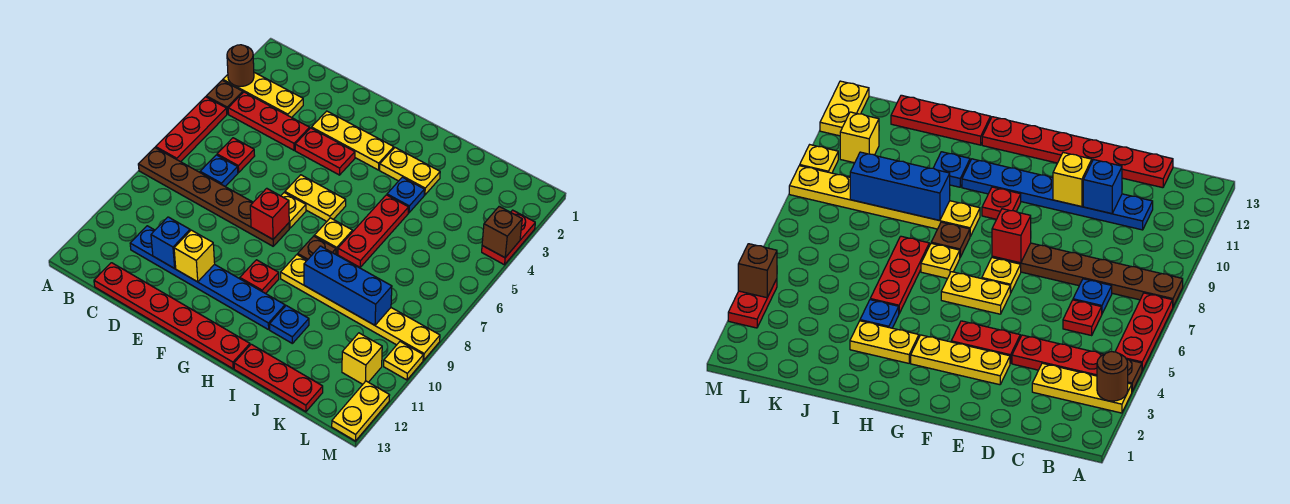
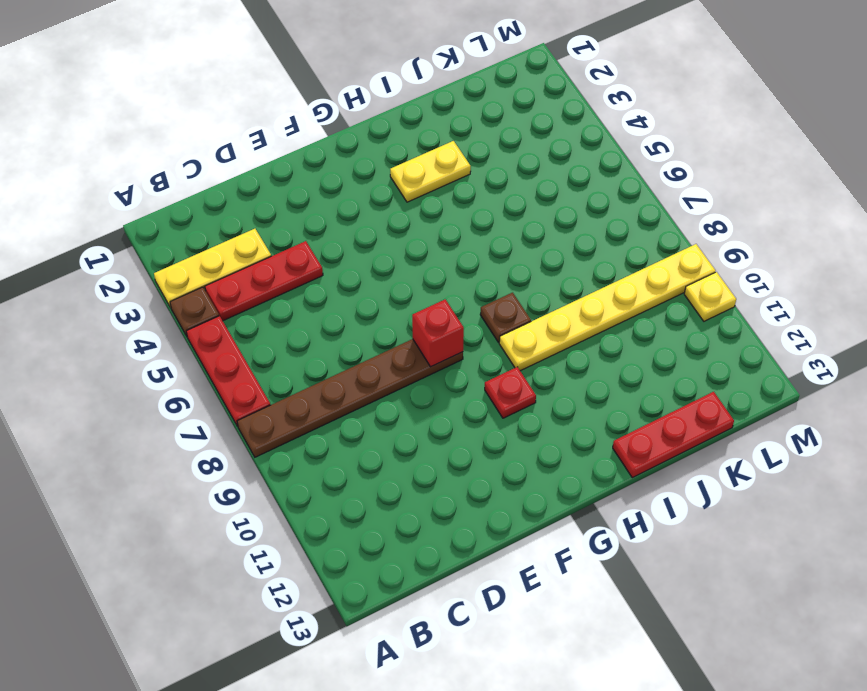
none -> red plate C6 level 1
none -> blue plate C7 level 1
none -> blue plate C11:H11 level 1
none -> red plate C13:H13 level 1

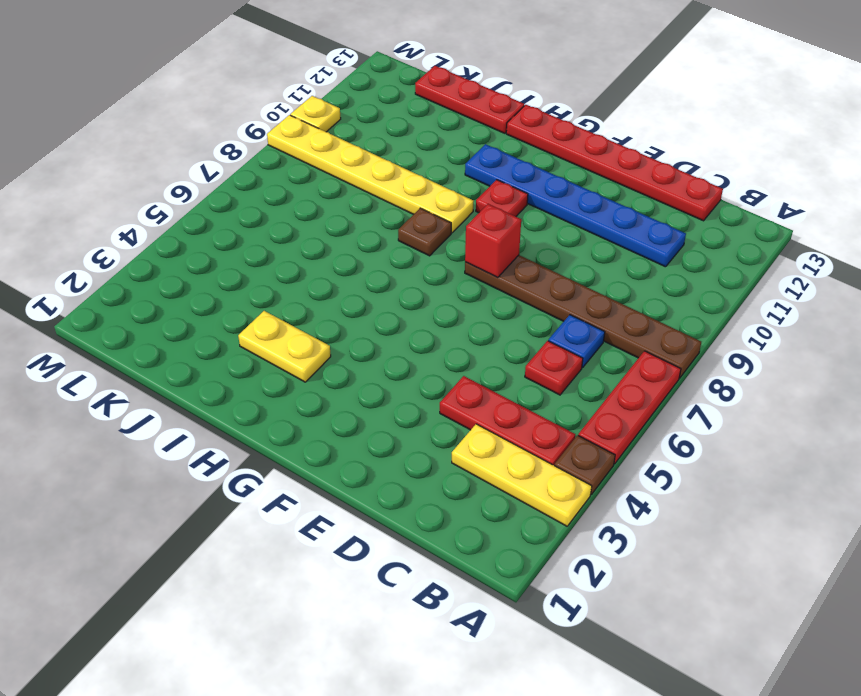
none -> yellow plate E3:G3 level 1
none -> red plate E4:F4 level 1
none -> yellow plate F6:G6 level 1
none -> yellow plate F7 level 1

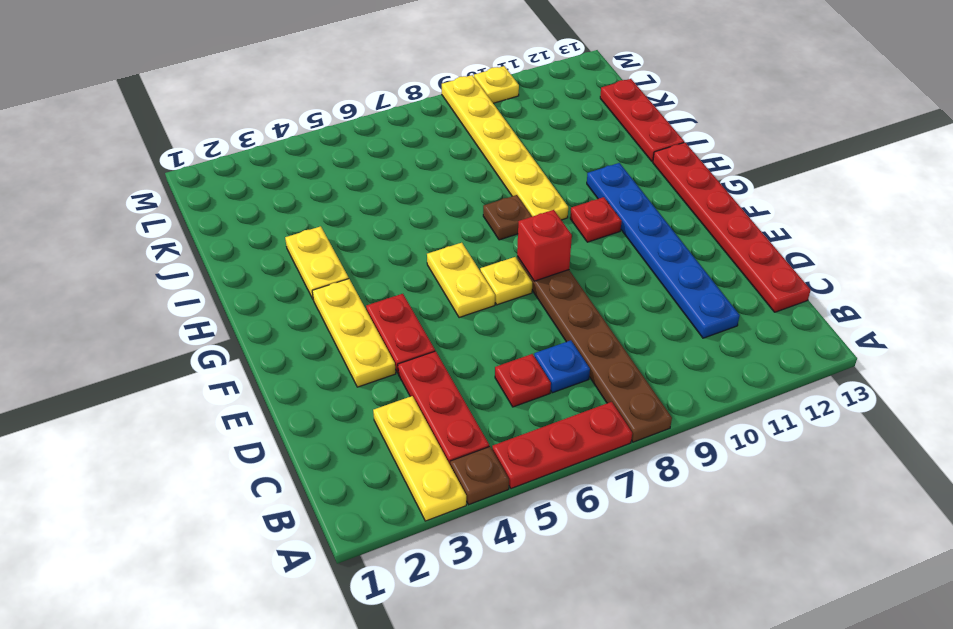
none -> yellow plate H7 level 1
none -> blue plate I4 level 1
none -> red plate I5:I7 level 1
none -> blue plate I11 level 1

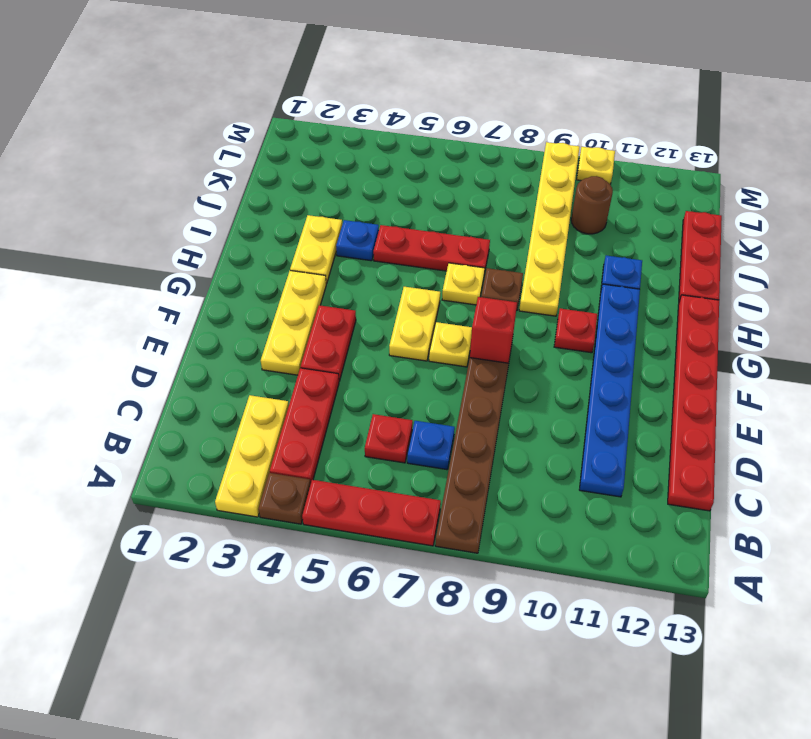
brown round brick K10 level 1 -> brown round brick A3 level 2
none -> yellow brick L11 level 1
none -> red plate M3:M4 level 1
none -> yellow plate M12:M13 level 1
none -> blue brick D11 level 2

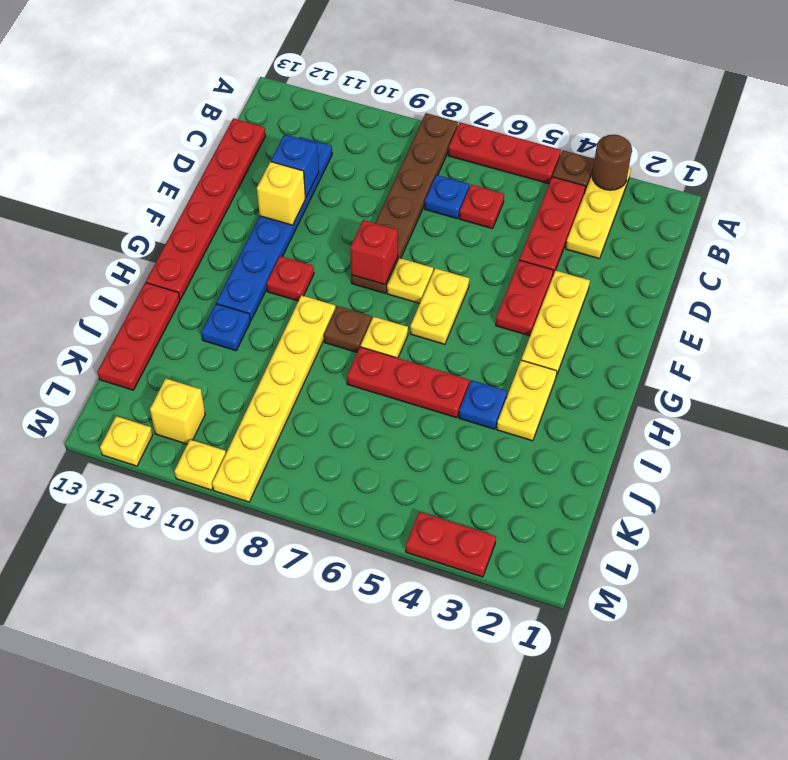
yellow plate M12 level 1 -> yellow plate M12:M13 level 1
none -> blue brick I9:K9 level 2
none -> brown brick M4 level 2

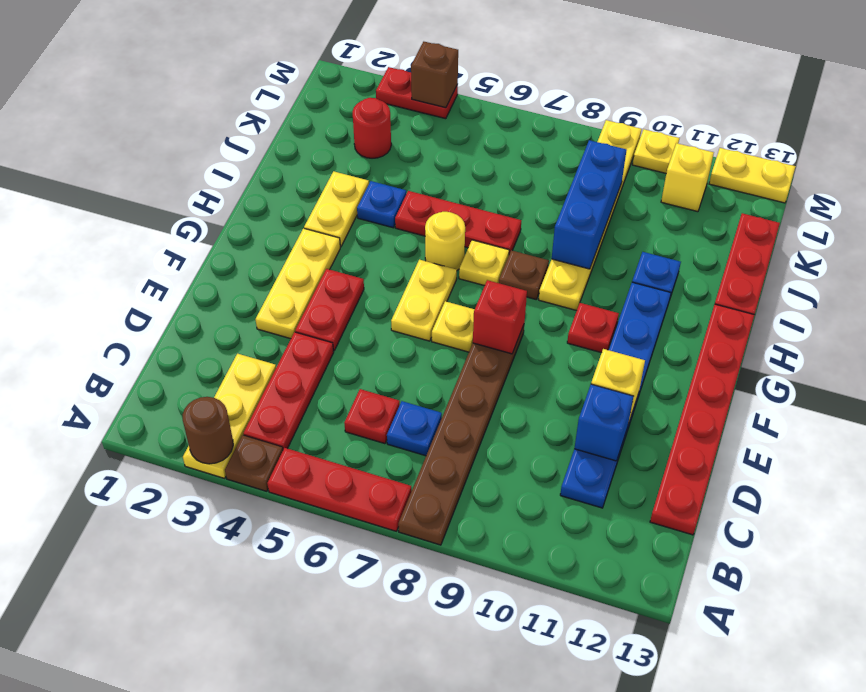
yellow round brick H6 level 1 -> none
red round brick K3 level 1 -> none

